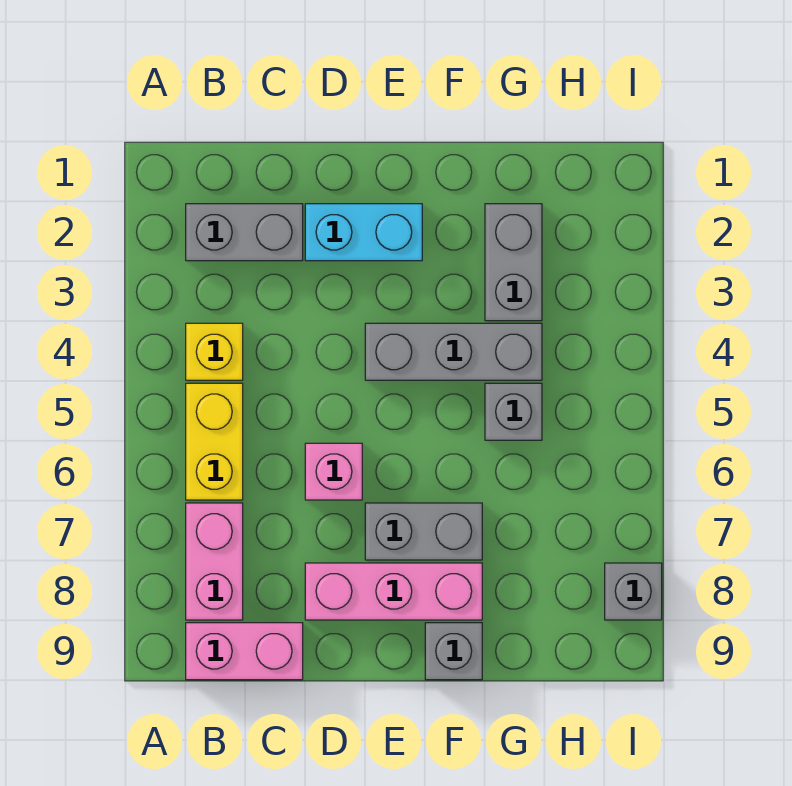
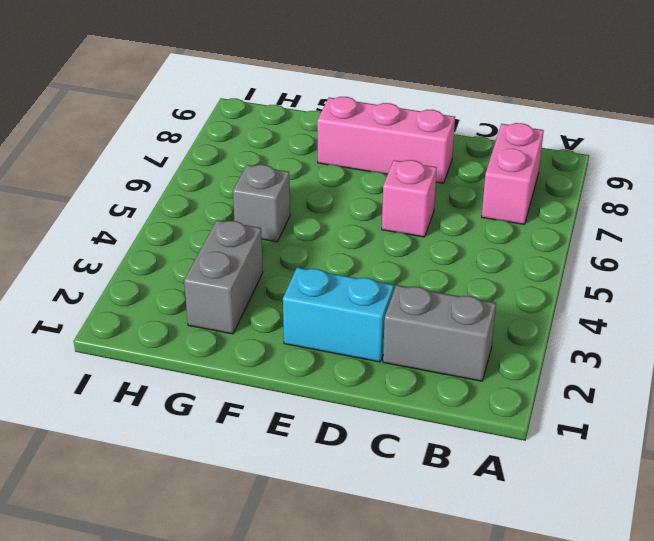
none -> yellow brick B4 level 1
none -> yellow brick B5:B6 level 1
none -> pink brick B9:C9 level 1

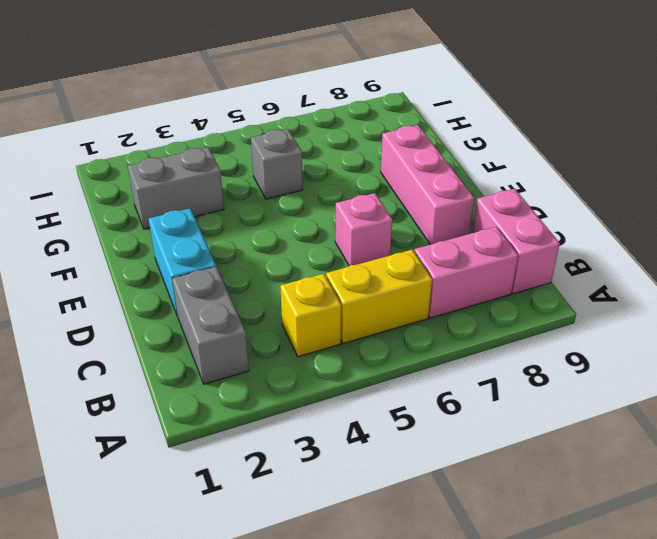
none -> grey brick E4:G4 level 1
none -> grey brick E7:F7 level 1
none -> grey brick F9 level 1

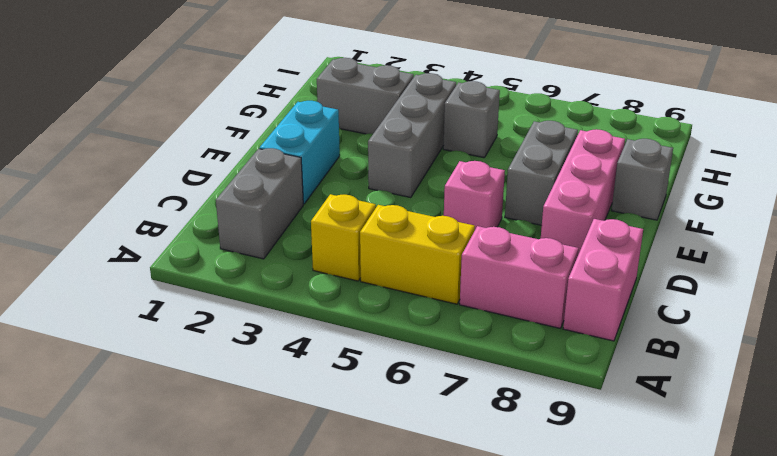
none -> grey brick I8 level 1

